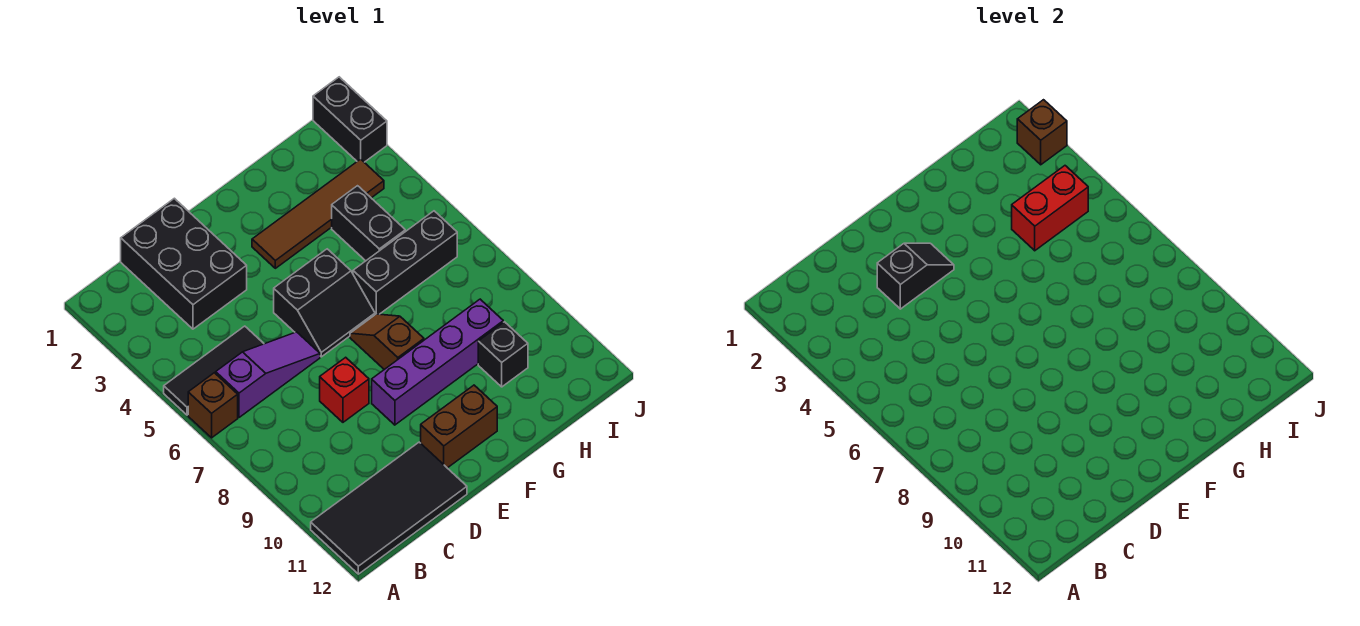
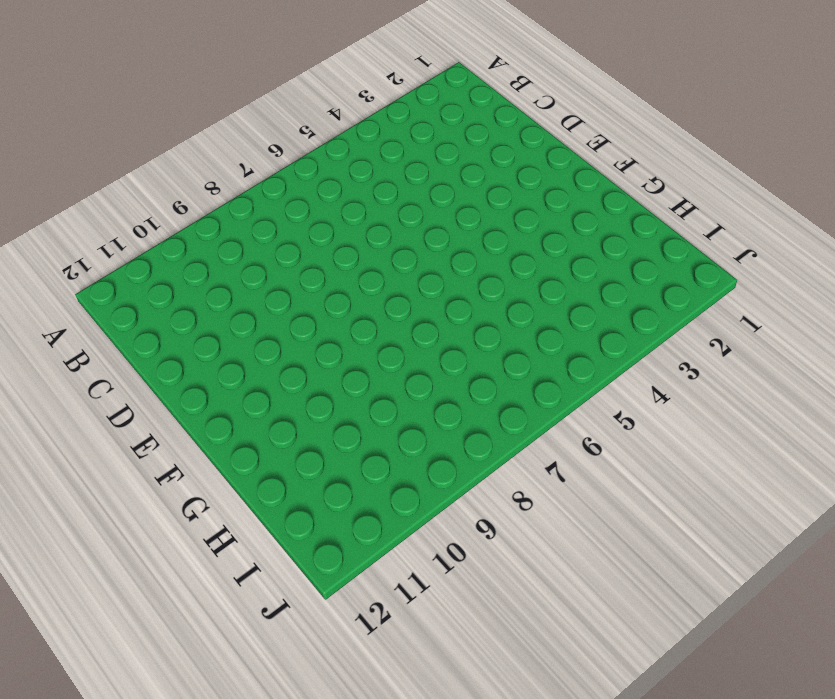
none -> black tile A5:C5 level 1
none -> brown brick A6 level 1
none -> black tile A11:D12 level 1

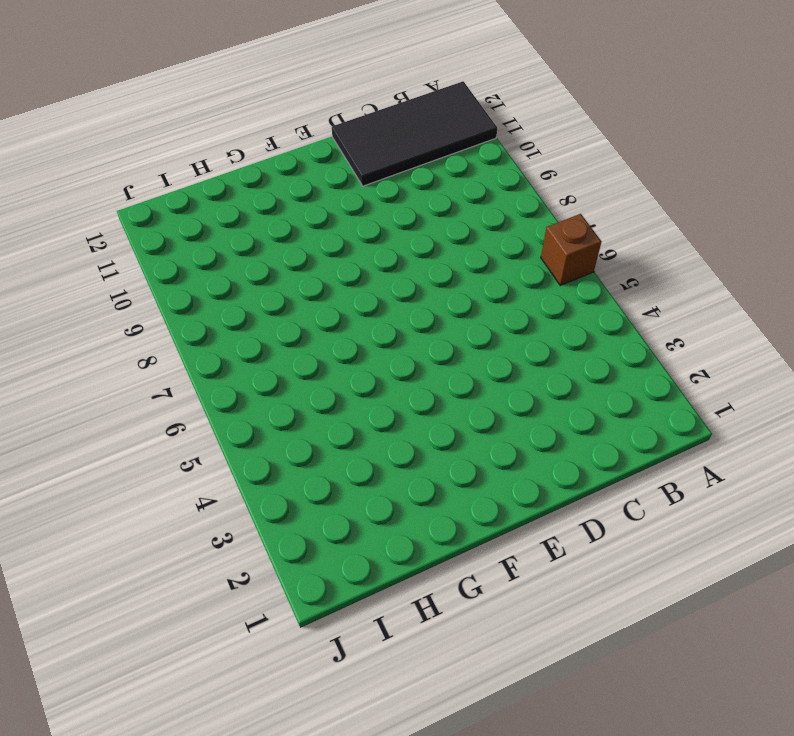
none -> black tile A5:C5 level 1
none -> purple slope B6:D6 level 1 top B
none -> black brick C1:D3 level 1

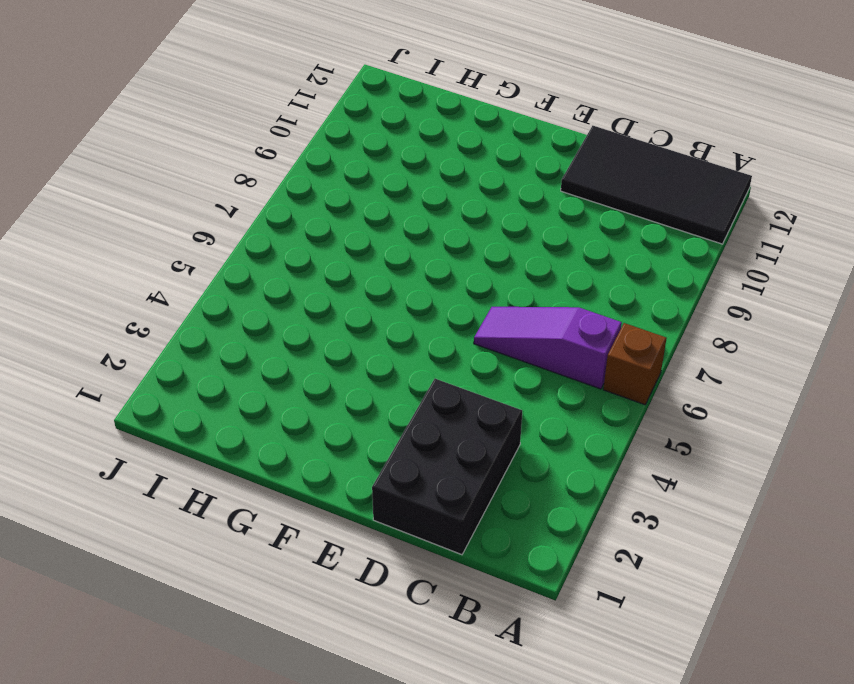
none -> black tile A5:C5 level 1
none -> red brick D8 level 1
none -> black slope E5:F6 level 1 top 5

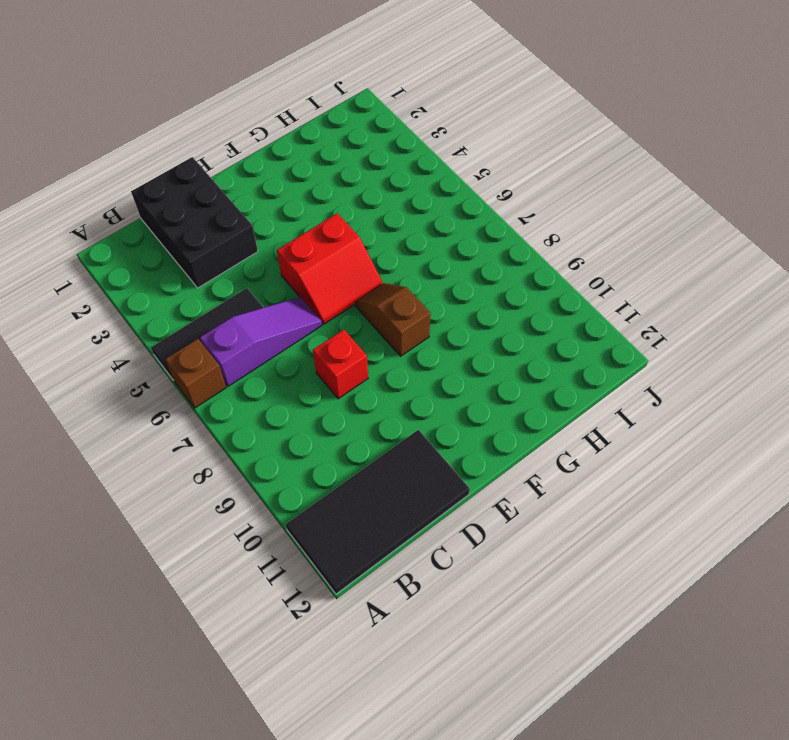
red slope E5:F6 level 1 top 5 -> black slope E5:F6 level 1 top 5
none -> purple brick E9:H9 level 1
none -> brown brick E11:F11 level 1
none -> brown tile F3:I3 level 1

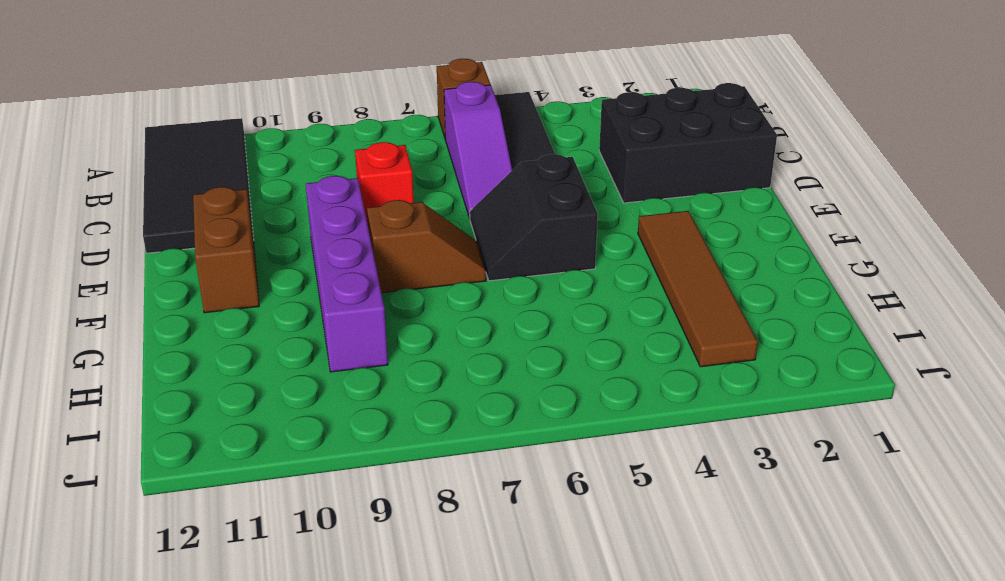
none -> black brick G6:I6 level 1
none -> black brick H4:H5 level 1
none -> black brick H10 level 1

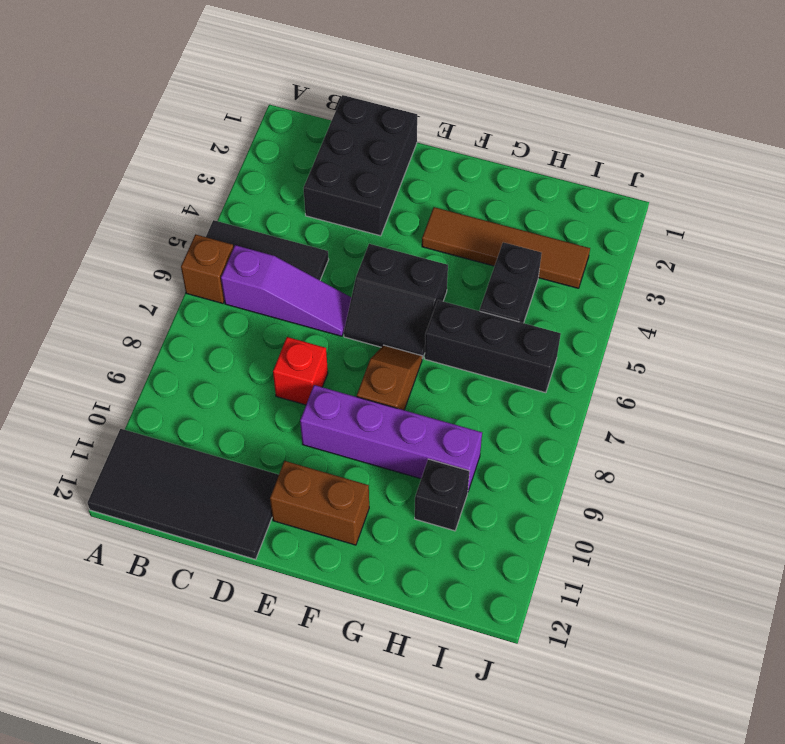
none -> black brick J1:J2 level 1
none -> black slope D3:E3 level 2 top D
none -> red brick H4:I4 level 2

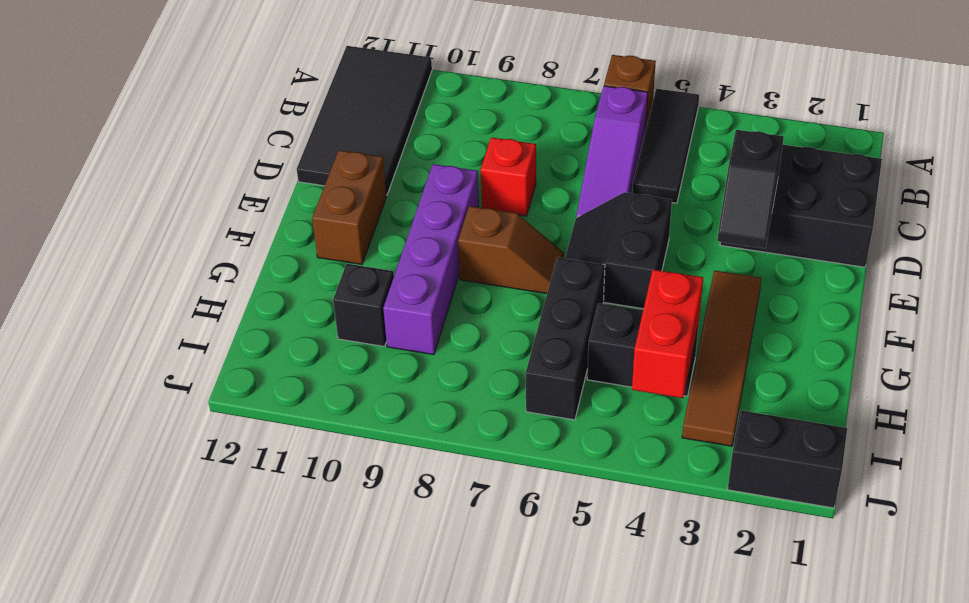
none -> brown brick J2 level 2

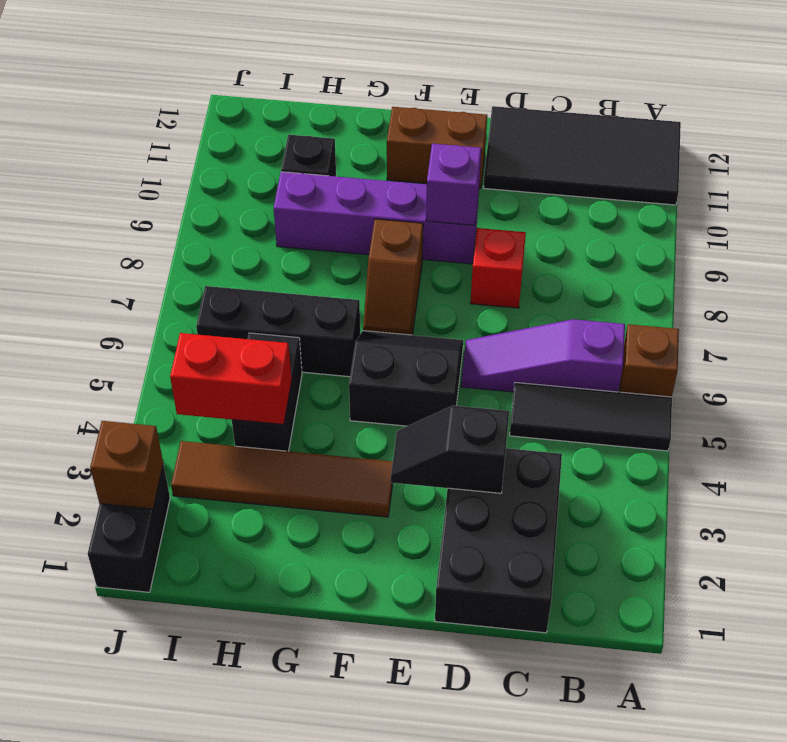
purple brick E9 level 2 -> none

